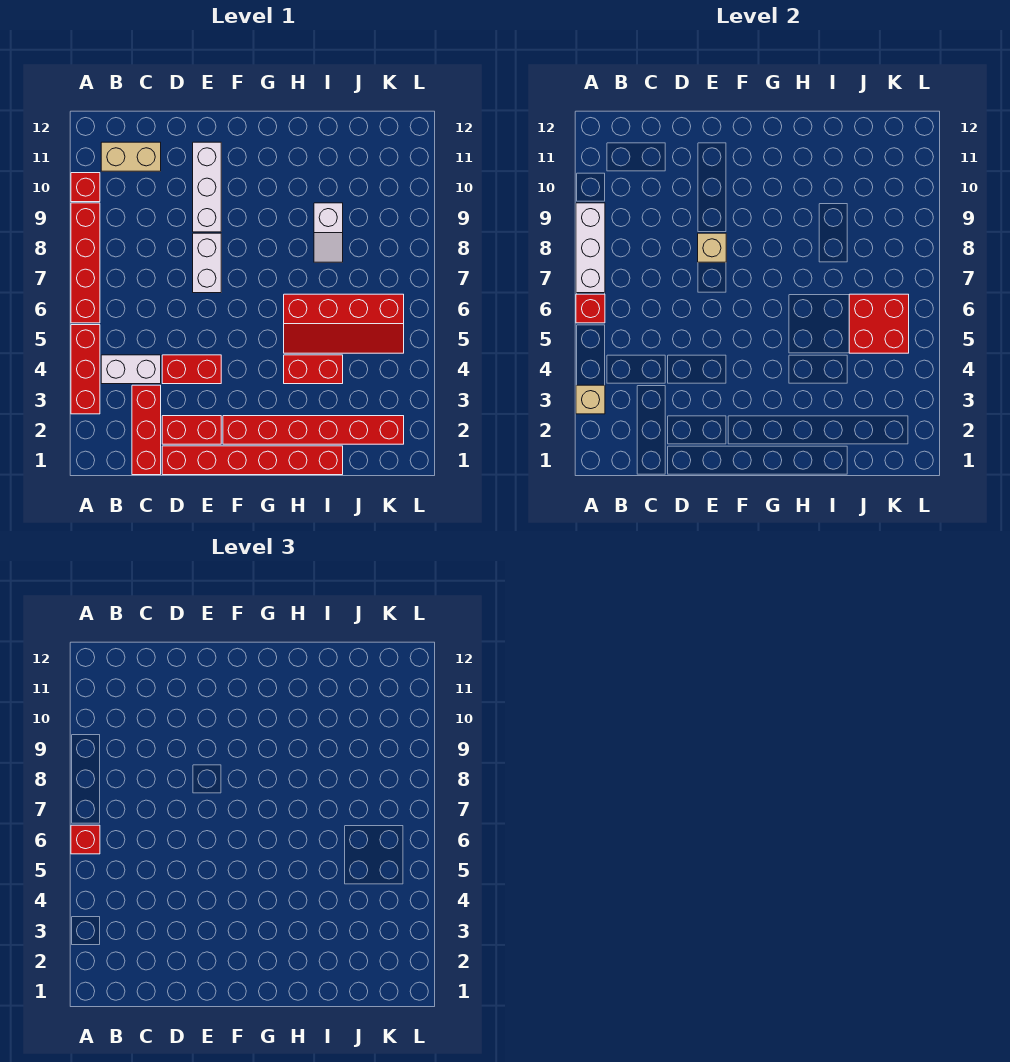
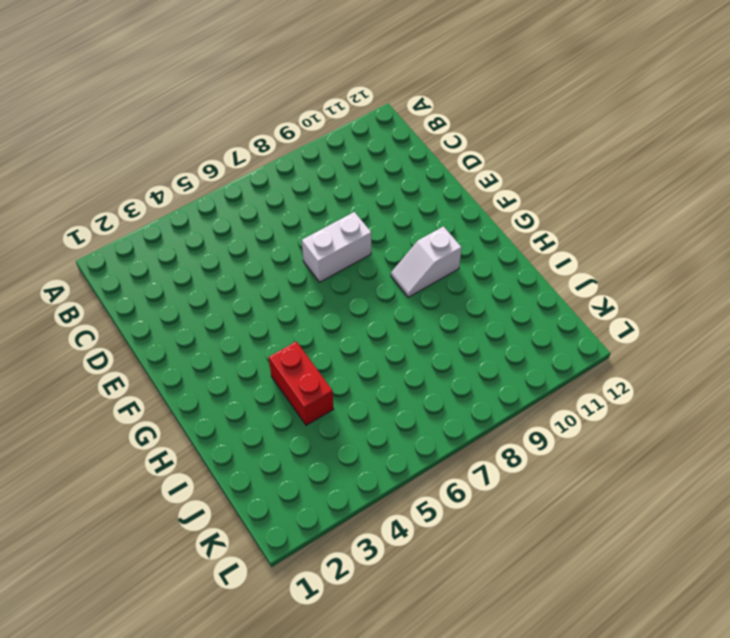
white slope G9:G10 level 1 top 10 -> white slope I8:I9 level 1 top 9
none -> red brick A3:A5 level 1
none -> red brick A6:A9 level 1
none -> red brick A10 level 1

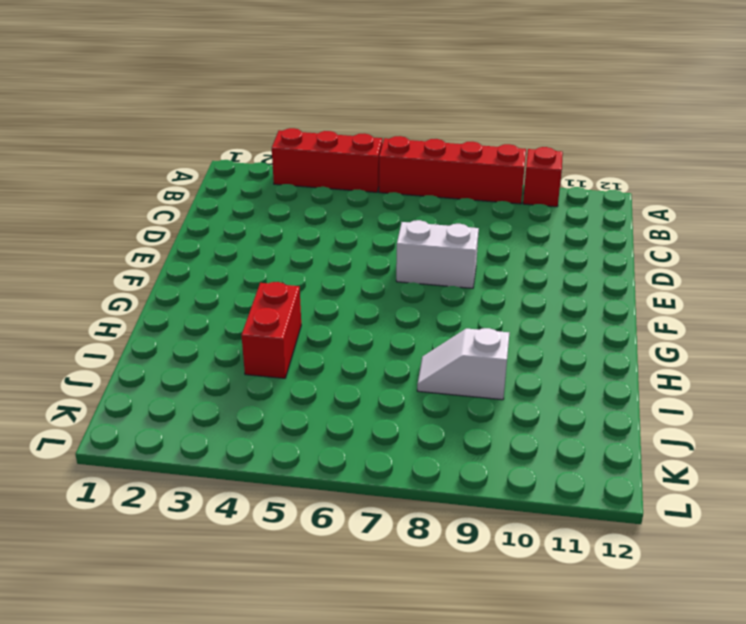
none -> white brick B4:C4 level 1
none -> tan brick B11:C11 level 1
none -> red brick C1:C3 level 1

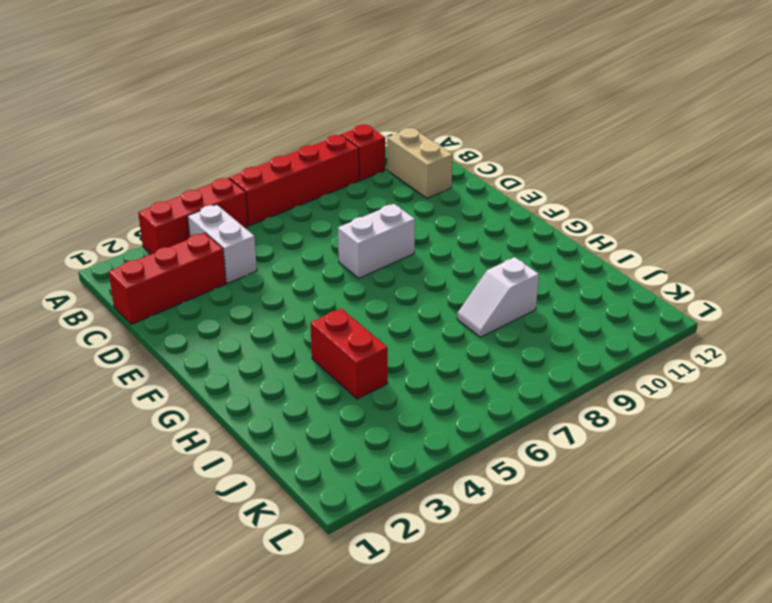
none -> red brick D1:I1 level 1
none -> red brick D2:E2 level 1
none -> red brick D4:E4 level 1

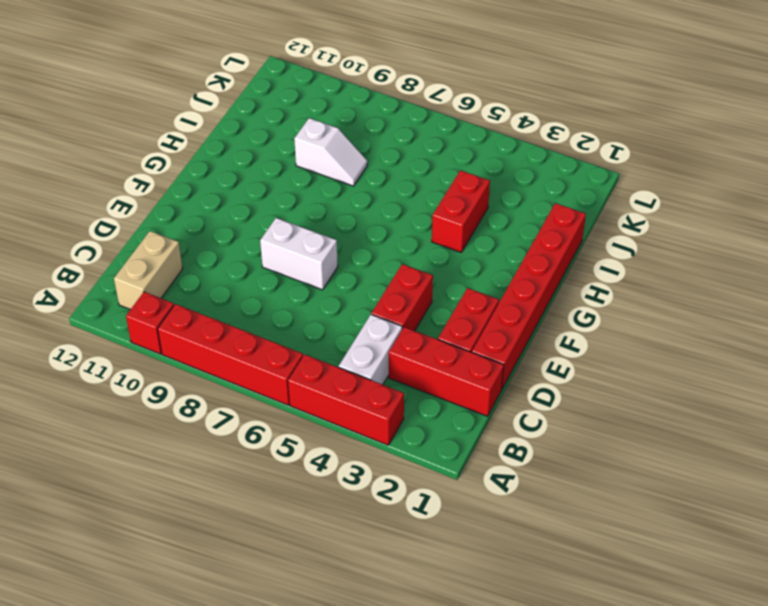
none -> white brick E9:E11 level 1
none -> red brick F2:K2 level 1
none -> red slope H5:K6 level 1 top 6

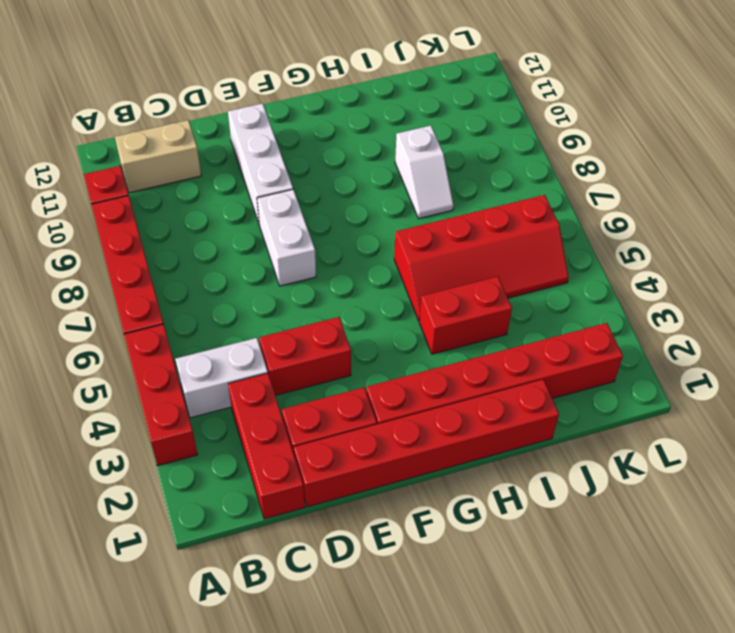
none -> tan brick A3 level 2
none -> red brick A6 level 2
none -> white brick A7:A9 level 2

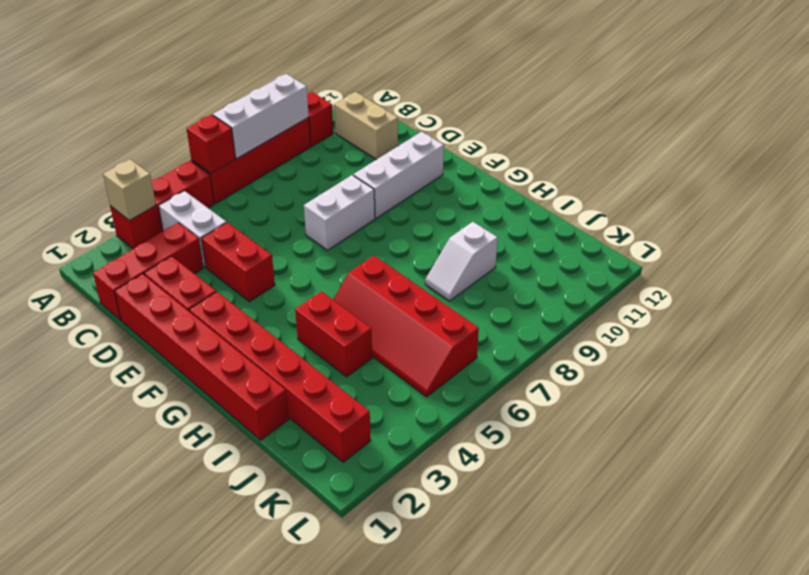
none -> tan brick E8 level 2
none -> red brick J5:K6 level 2
none -> red brick A6 level 3

